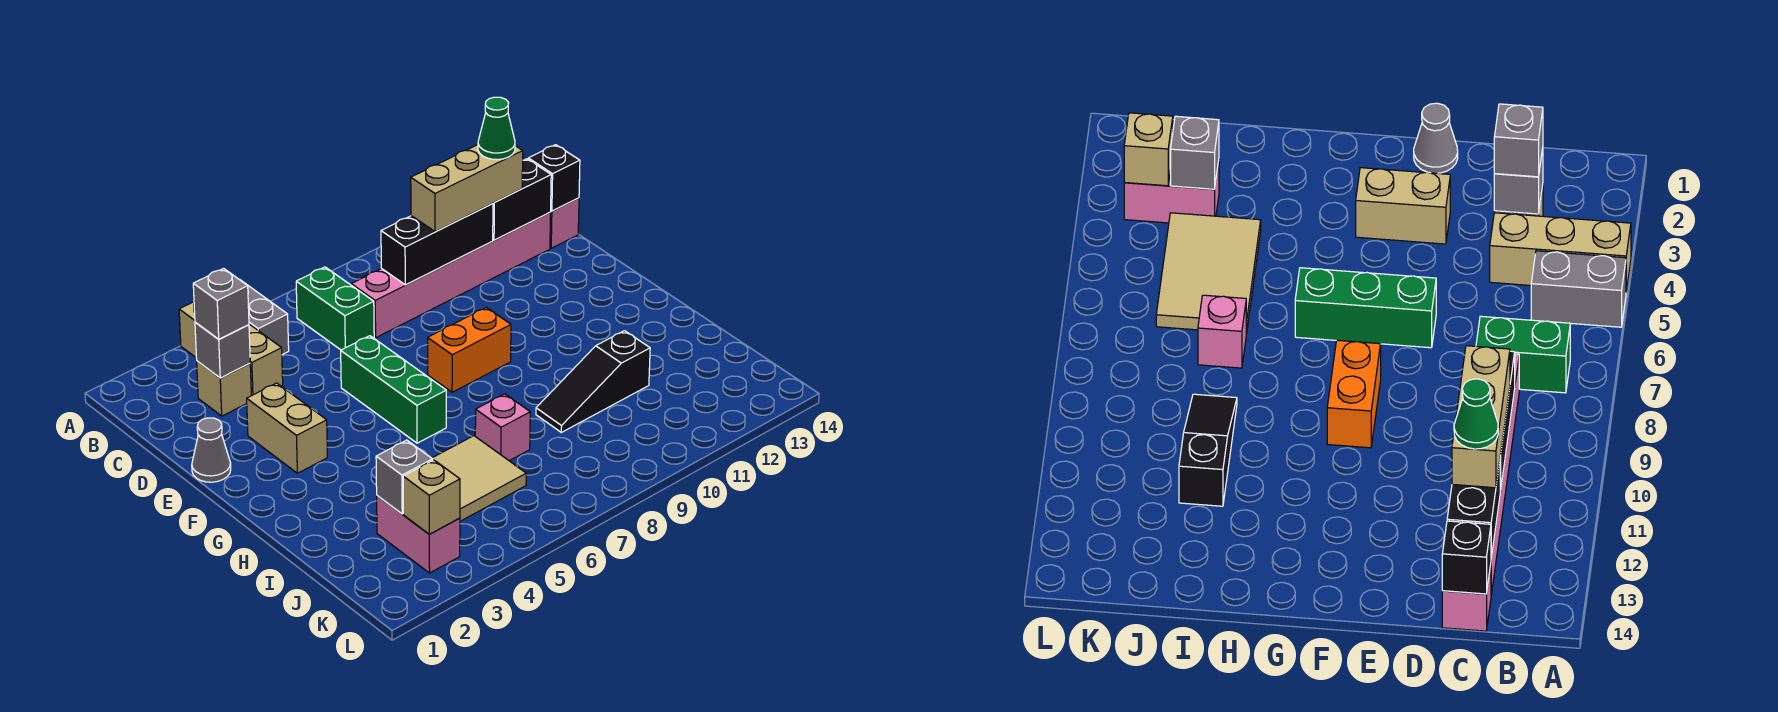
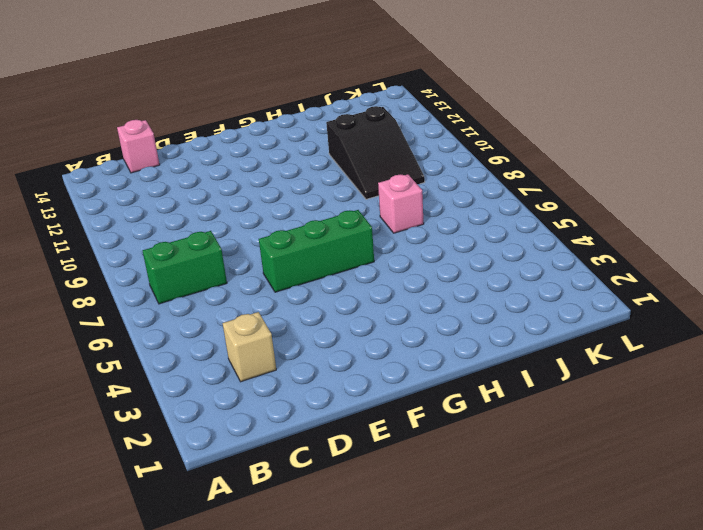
black slope I9:J11 level 1 top 11 -> black slope I9:I11 level 1 top 11
none -> tan brick A4:C4 level 1
none -> grey brick A5:B5 level 1
none -> pink brick C8:C13 level 1

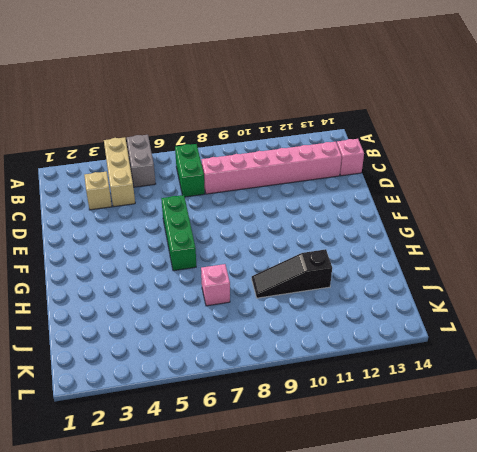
none -> grey cone E1 level 1
none -> tan brick E3:F3 level 1
none -> orange brick F8:F9 level 1

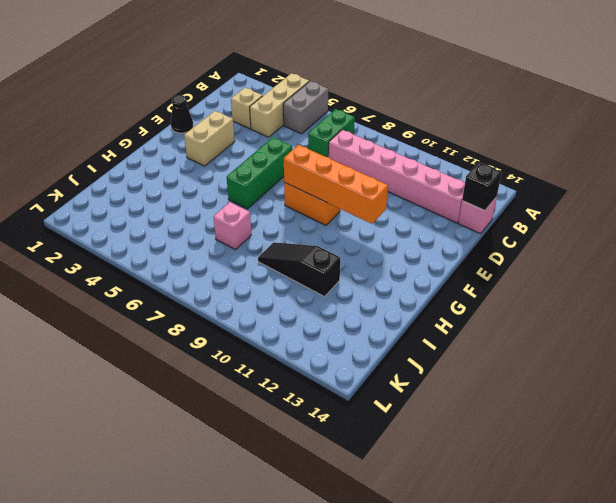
black cone E1 level 1 -> grey cone E1 level 1
orange brick F8:F11 level 2 -> none
none -> tan tile I4:J6 level 1
none -> pink brick J3:K3 level 1
none -> grey brick C3 level 2

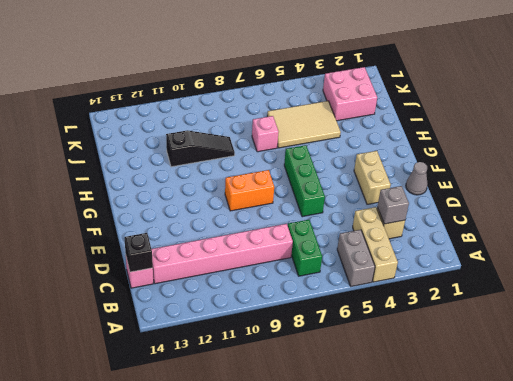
pink brick J2:K3 level 1 -> pink brick J3:K3 level 1
none -> black brick C9:C11 level 2
none -> black brick C12:C13 level 2
none -> grey brick J3 level 2

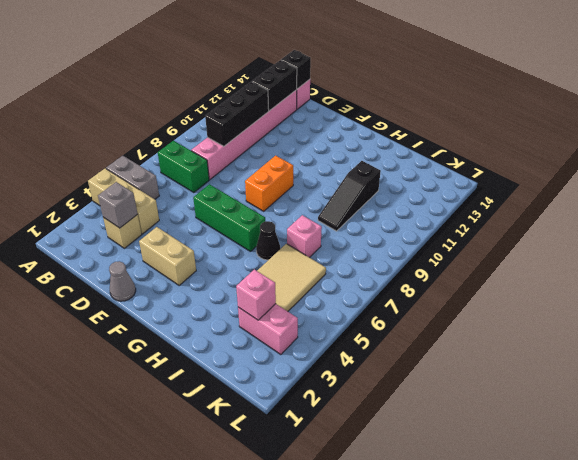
black cone H6 level 1 -> none
pink brick J3 level 2 -> grey brick J3 level 2
none -> tan brick K3 level 2
none -> grey brick C3 level 3
none -> tan brick C10:C12 level 3

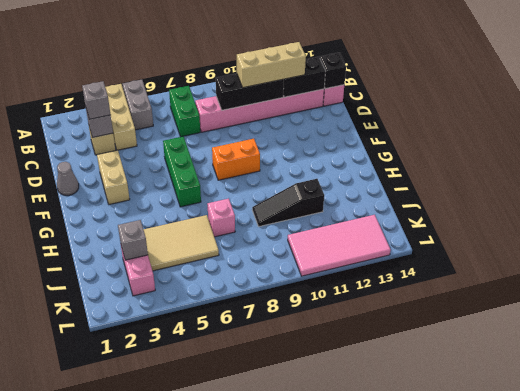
pink tile K10:L13 level 1 -> none
none -> tan brick K3 level 2
none -> green cone C12 level 4

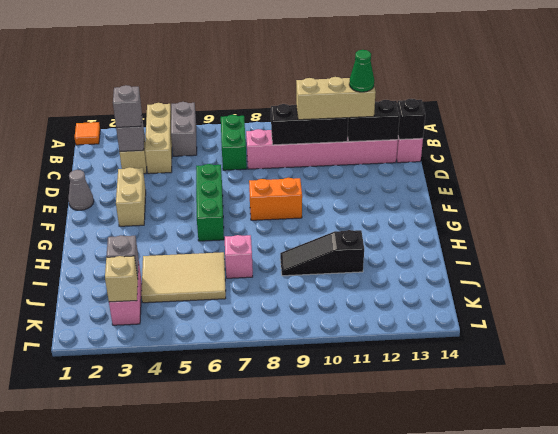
orange tile A1 level 1 -> none

